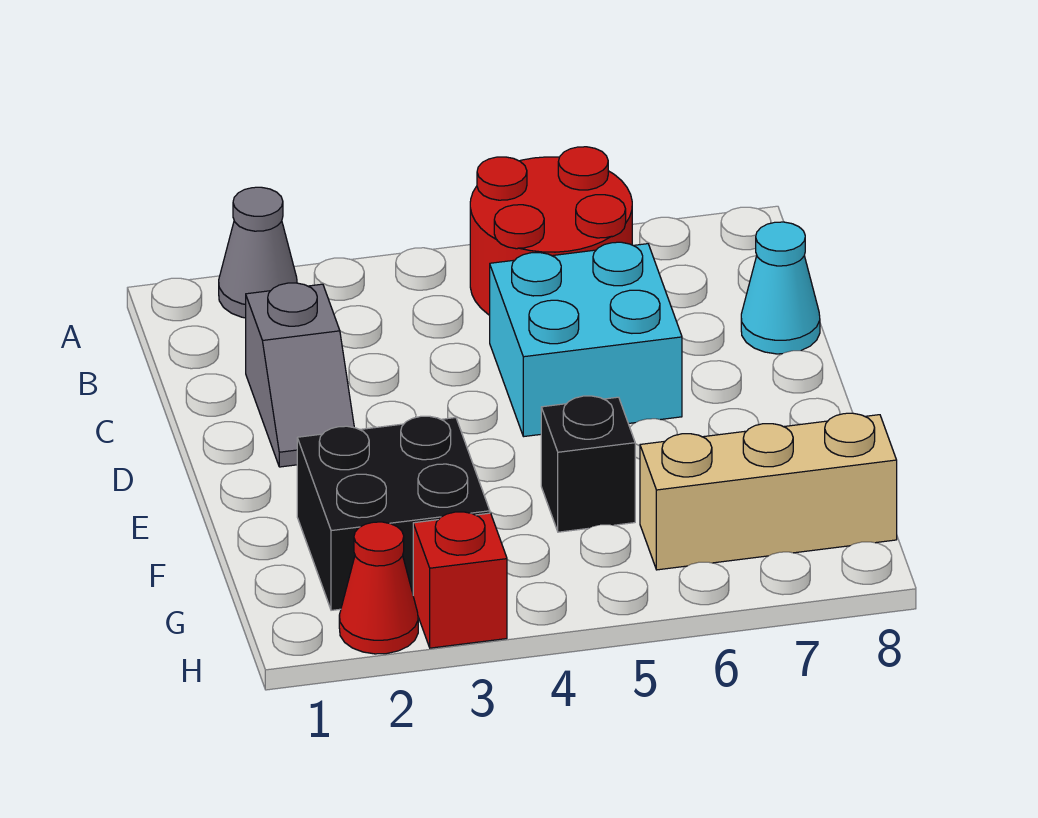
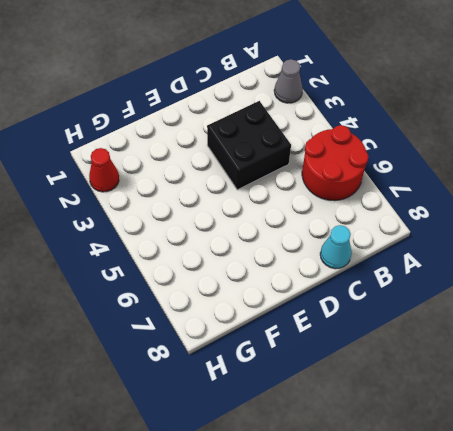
black brick C3:D4 level 1 -> black brick F2:G3 level 1
none -> grey slope C2:D2 level 1 top C
none -> cyan brick C5:D6 level 1

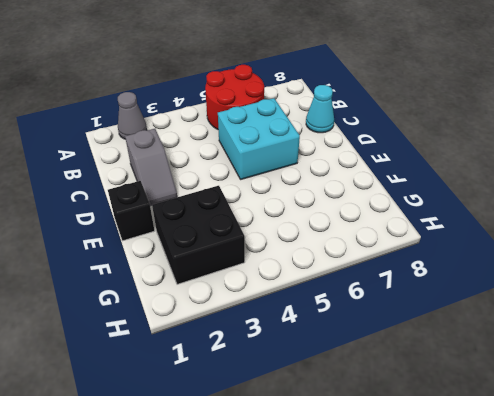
black brick E1 level 1 -> black brick F5 level 1
none -> tan brick G6:G8 level 1
none -> red cone H2 level 1

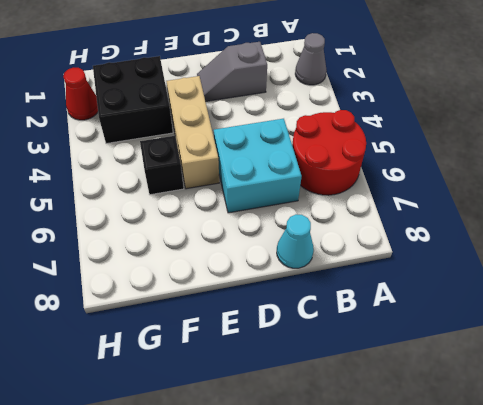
tan brick E3:E5 level 1 -> tan brick G6:G8 level 1
none -> red brick H3 level 1

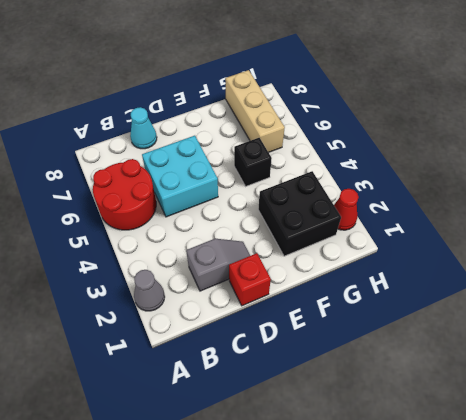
red brick D1 level 1 -> red brick H3 level 1

